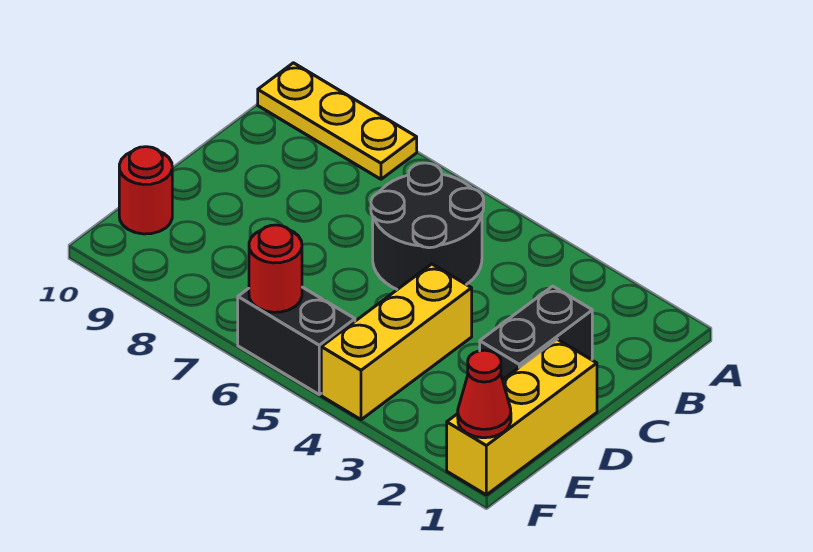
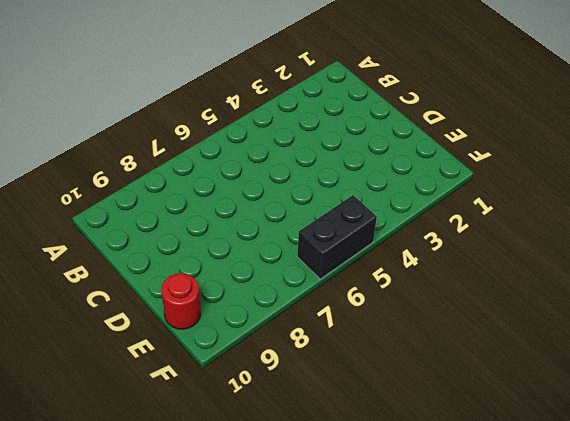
none -> yellow plate A8:A10 level 1
none -> black round brick B5:C6 level 1

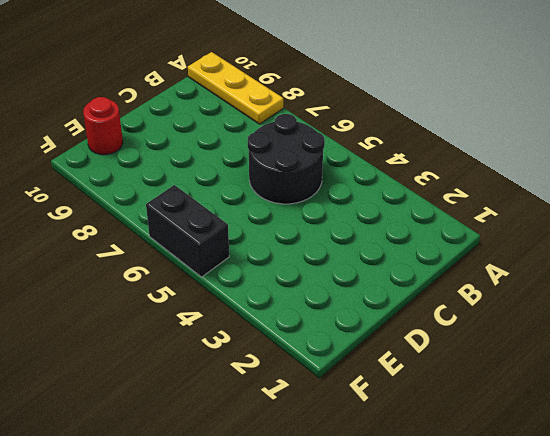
none -> black brick C2:D2 level 1
none -> yellow brick D1:F1 level 1

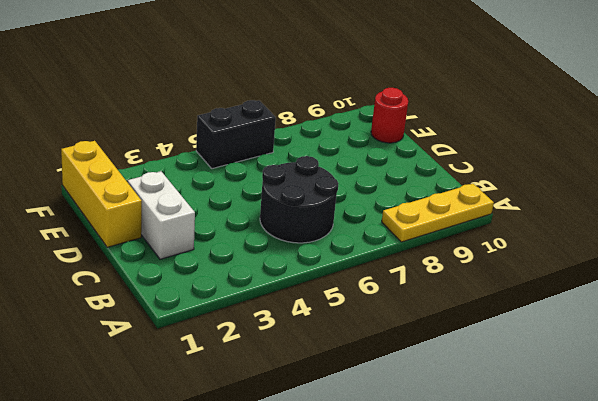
white brick C2:D2 level 1 -> black brick C2:D2 level 1
none -> yellow brick D4:F4 level 1
none -> red cone F1 level 2

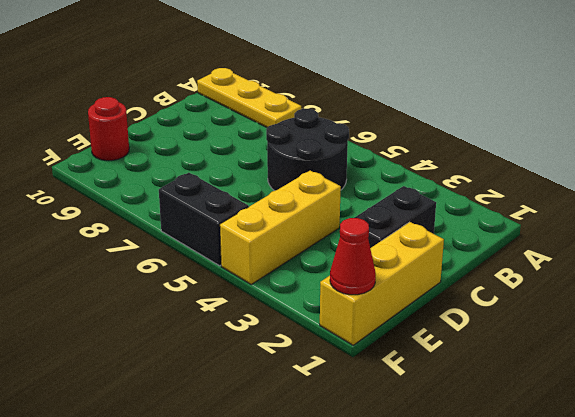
none -> red round brick F6 level 2

